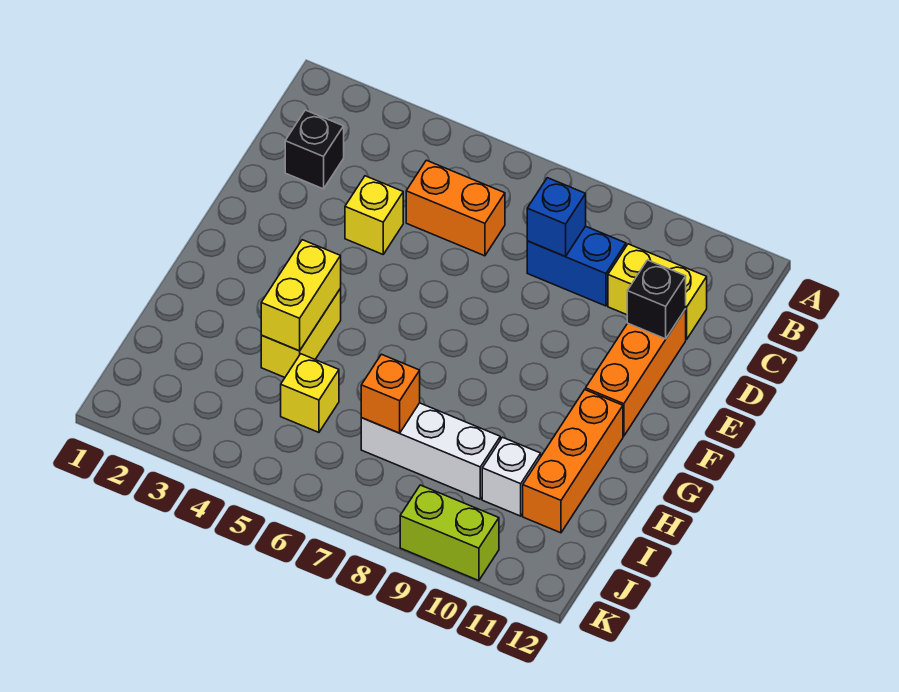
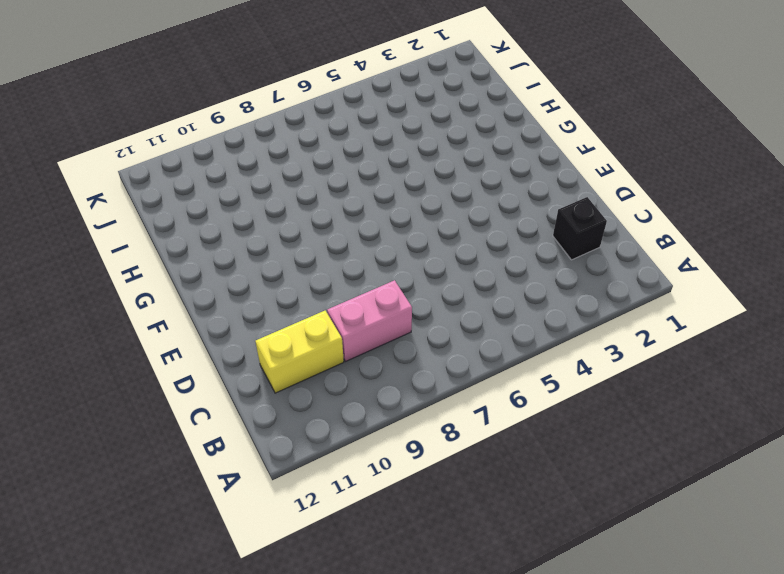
pink brick C8:C9 level 1 -> blue brick C8:C9 level 1
none -> orange brick C5:C6 level 1
none -> yellow brick D4 level 1
none -> orange brick D11:F11 level 1

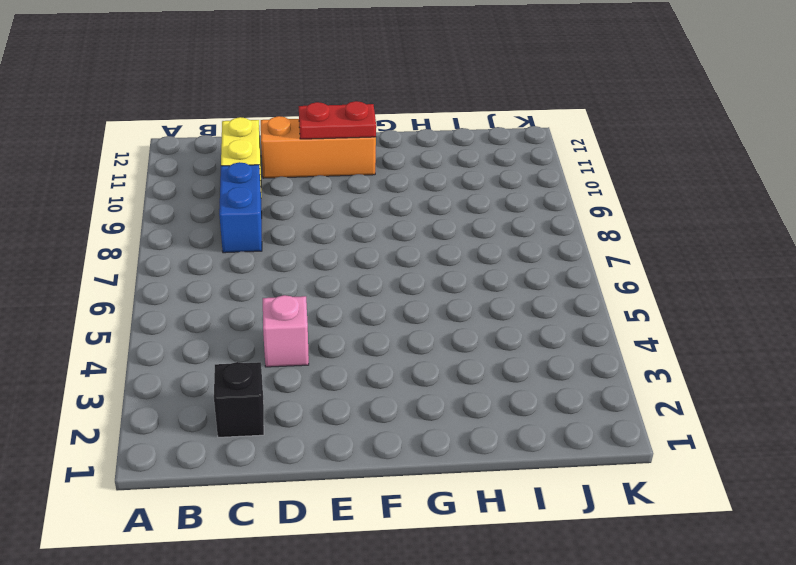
pink brick D4 level 1 -> yellow brick D4 level 1
red plate E11:F11 level 2 -> none
none -> orange brick C5:C6 level 1
none -> yellow brick G4:H4 level 1
none -> orange brick G11:I11 level 1

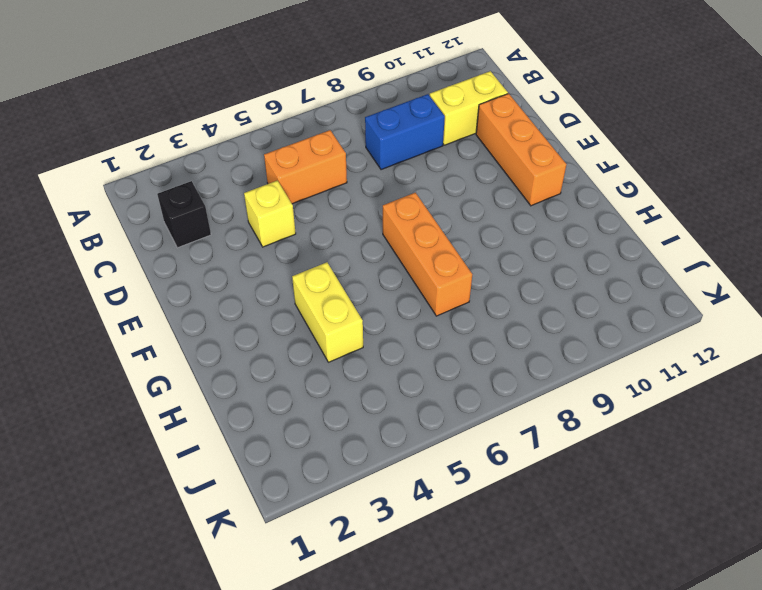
orange brick F7:H7 level 1 -> orange brick G11:I11 level 1
none -> yellow brick I5 level 1
none -> white brick I7:I9 level 1
none -> white brick I10 level 1

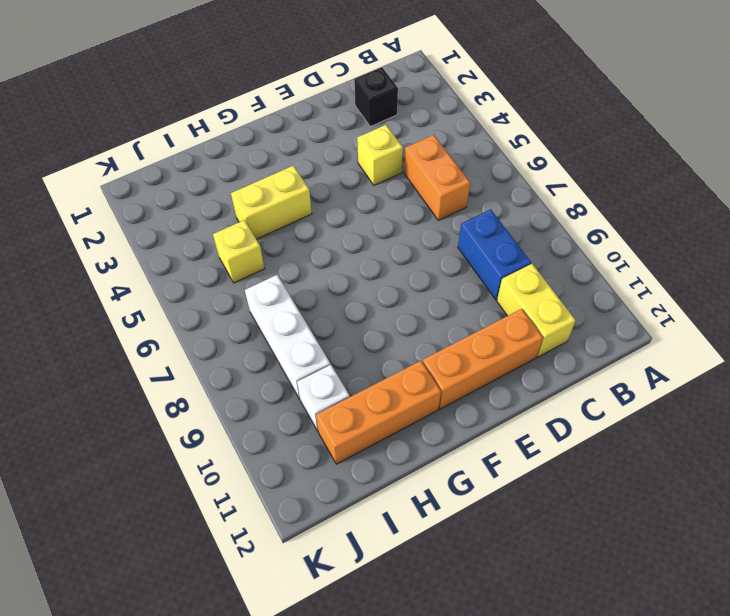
none -> lime brick K9:K10 level 1
none -> blue brick C8 level 2
none -> black brick D11 level 2

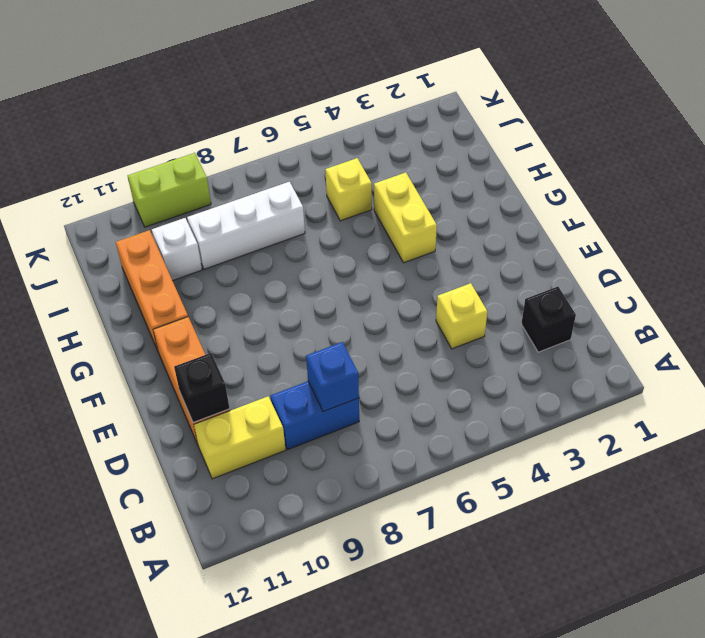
none -> orange brick C5:C6 level 1
none -> yellow brick G4:H4 level 2
none -> orange brick I7 level 2

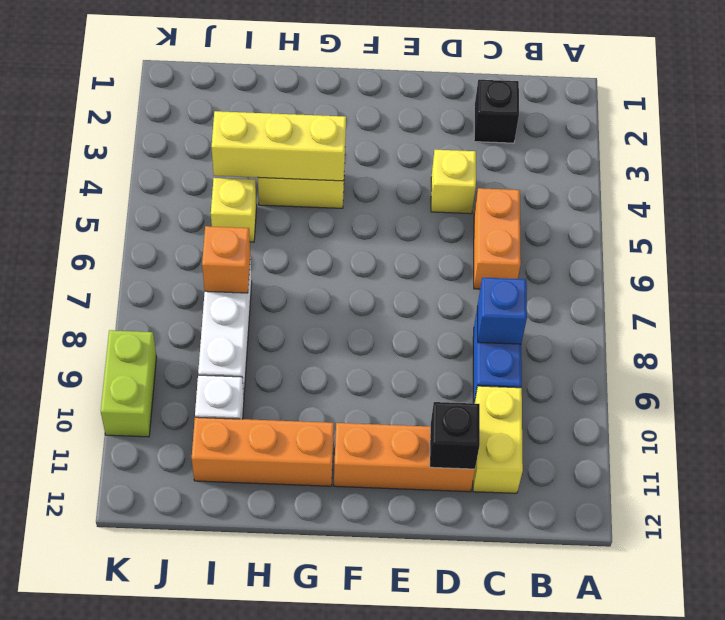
yellow brick G4:I4 level 2 -> yellow brick G4:H4 level 2

